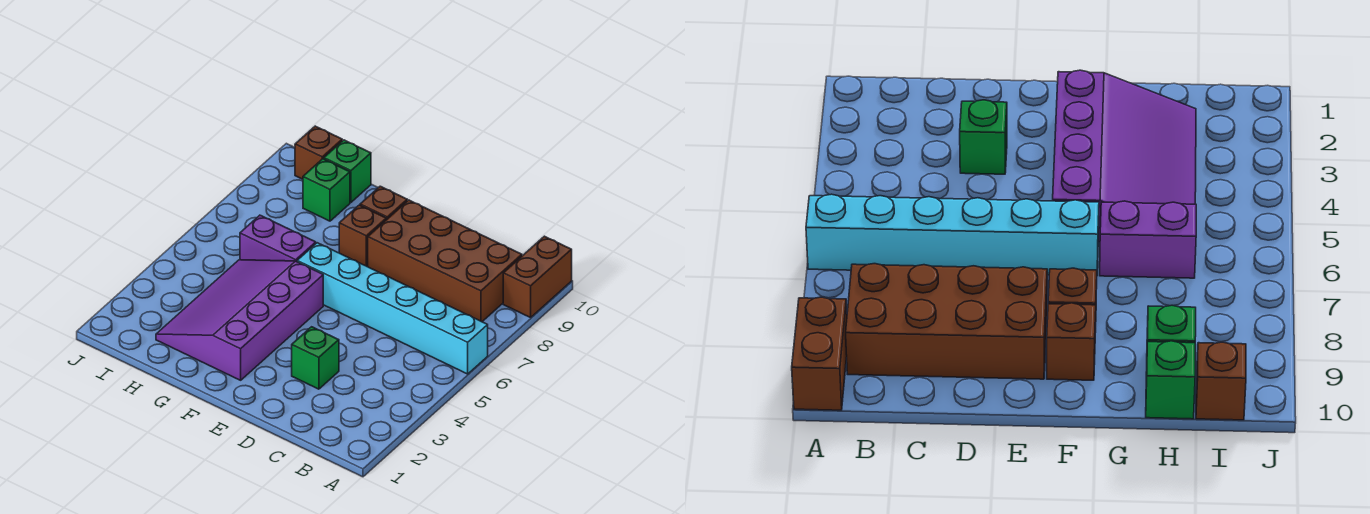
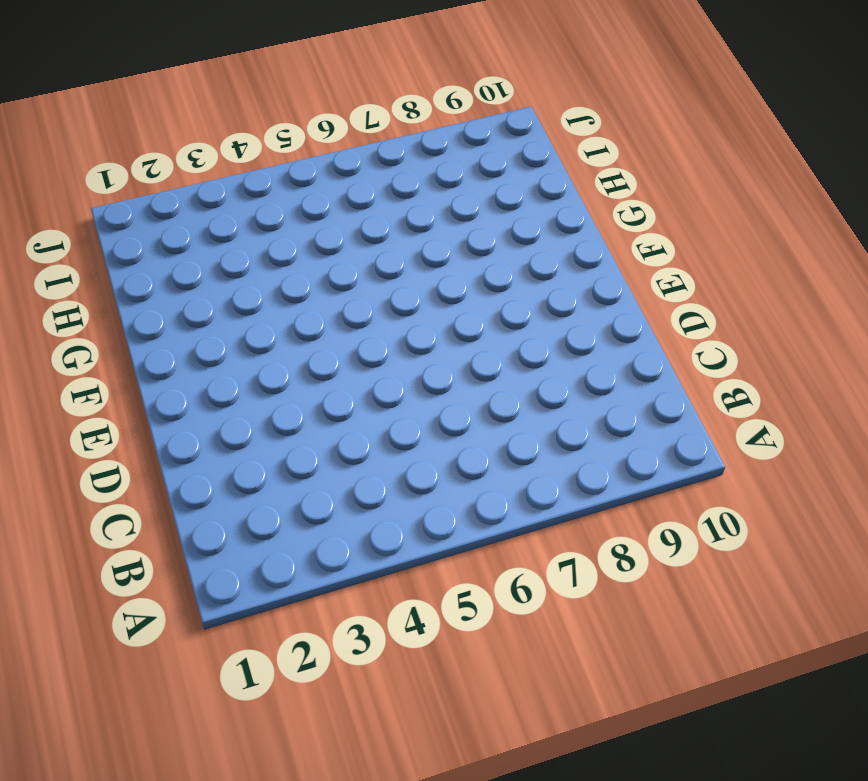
none -> cyan brick A6:F6 level 1
none -> brown brick A9:A10 level 1

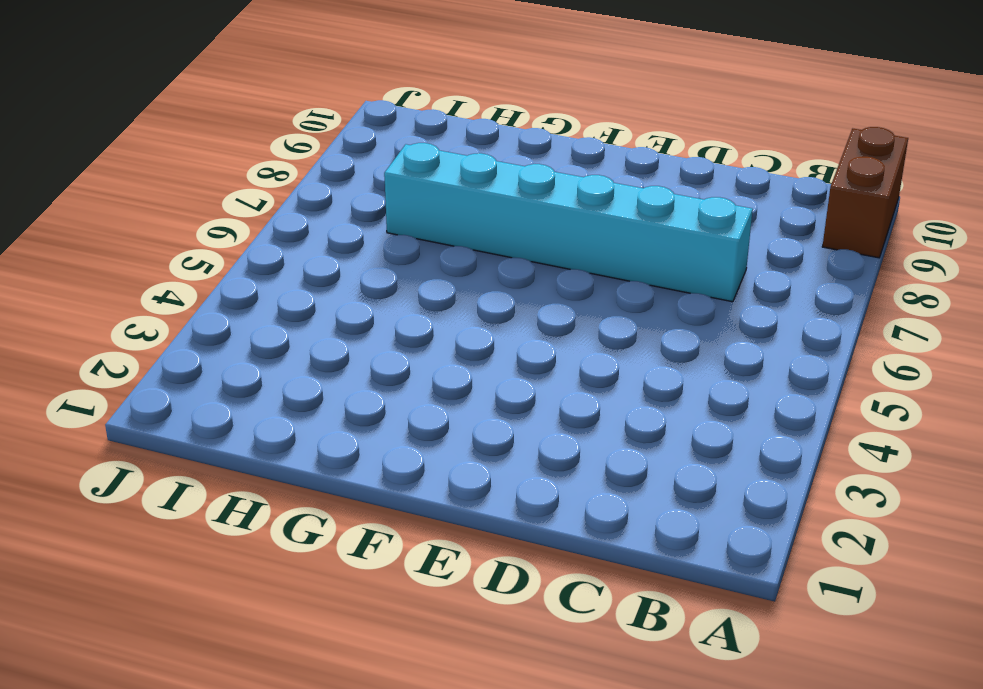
cyan brick C7:H7 level 1 -> cyan brick A6:F6 level 1
none -> brown brick B8:E9 level 1
none -> green brick D3 level 1

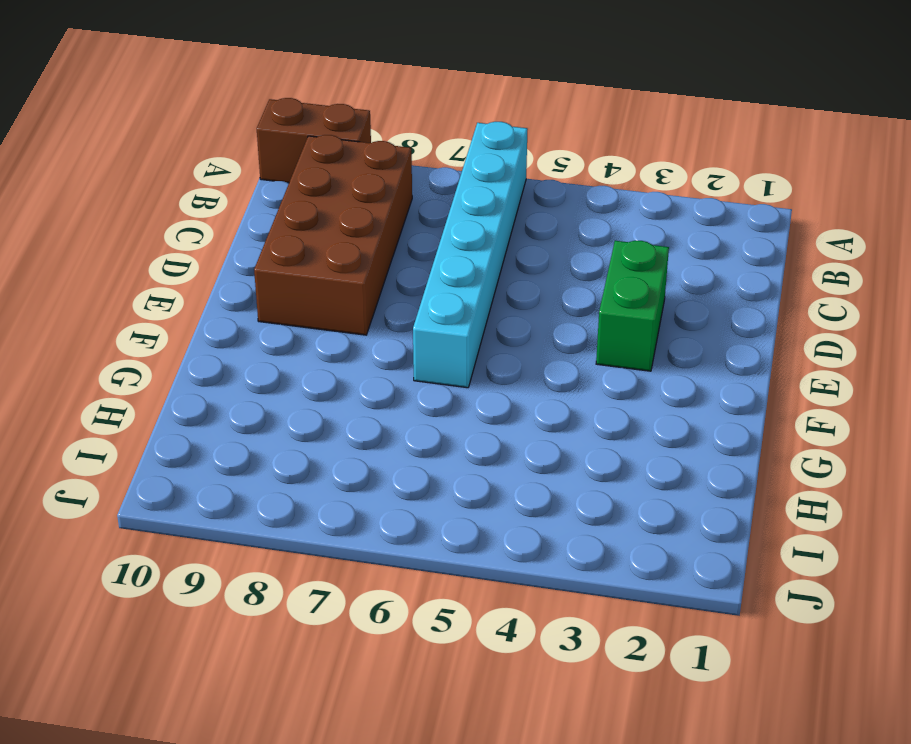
green brick D3:E3 level 1 -> green brick D3 level 1
none -> purple slope F2:H5 level 1 top F
none -> brown brick F8 level 1

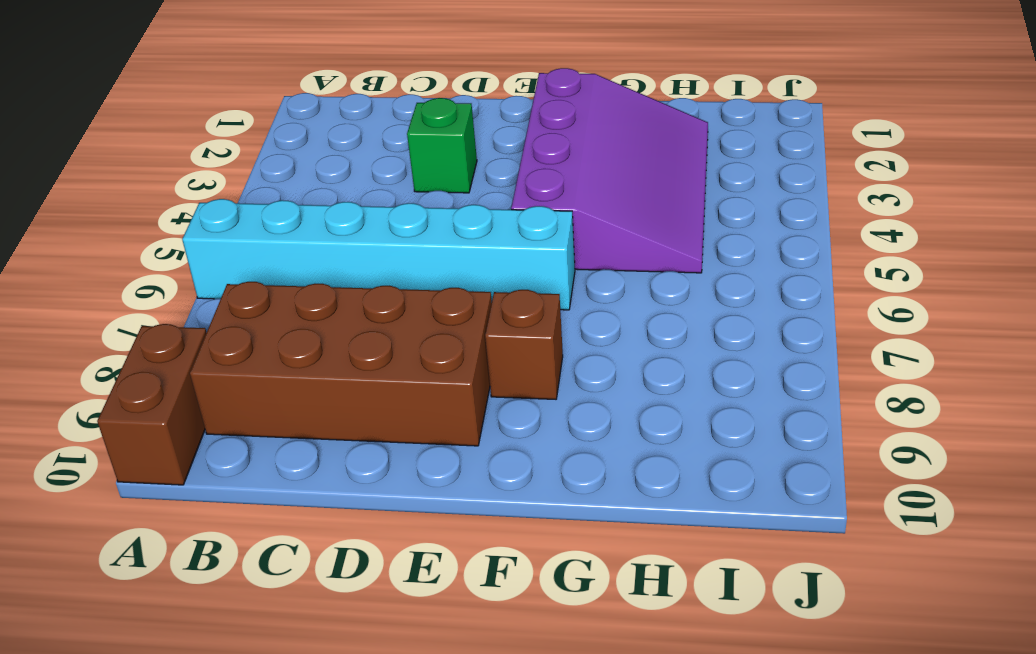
none -> brown brick F9 level 1
none -> purple brick G6:H6 level 1

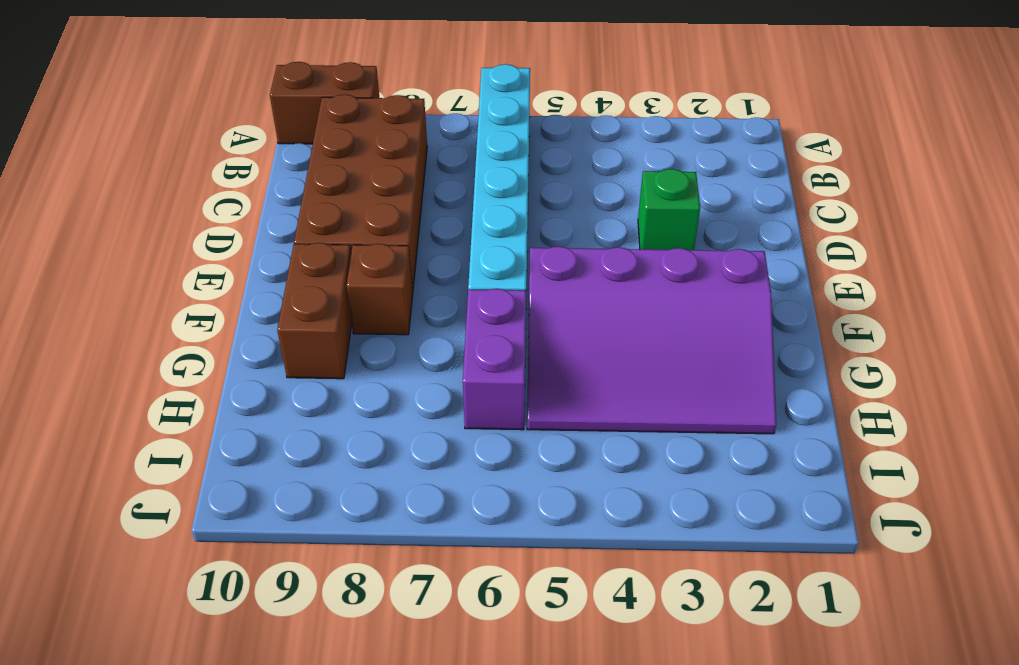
brown brick F9:G9 level 1 -> brown brick F9 level 1
none -> green brick H9 level 1
none -> green brick H10 level 1

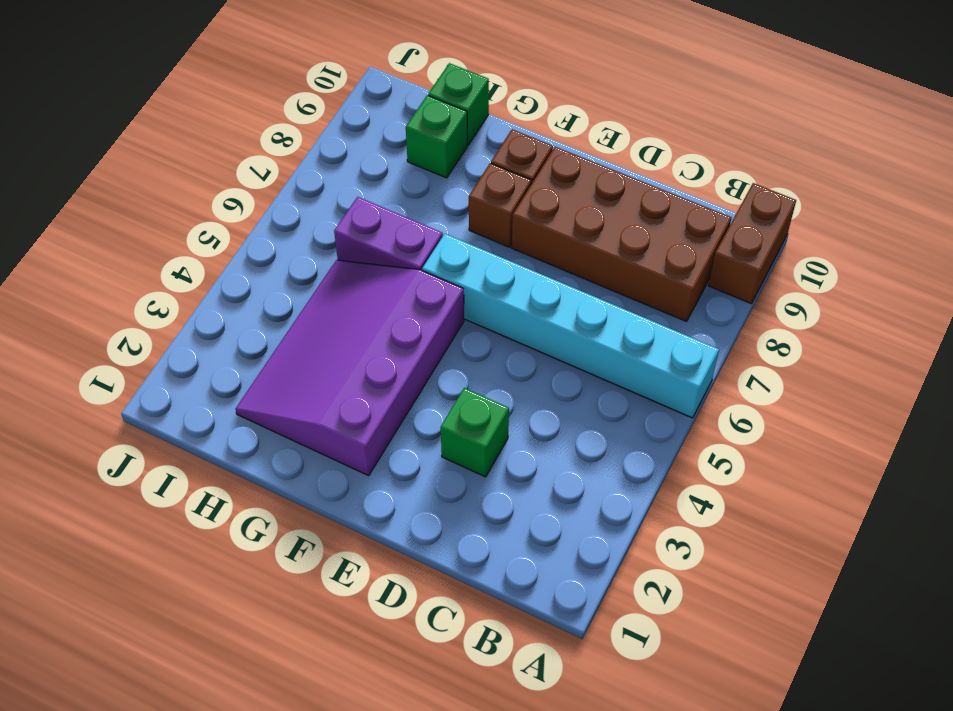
none -> brown brick I10 level 1

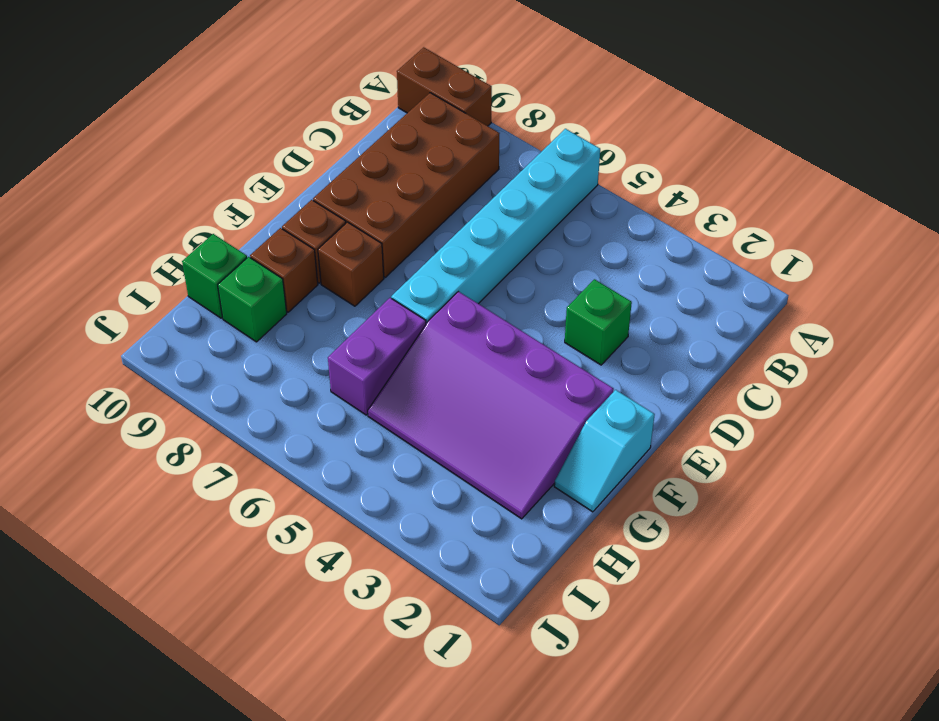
cyan slope F1:G1 level 1 top F -> none
brown brick G9 level 1 -> brown brick I10 level 1

